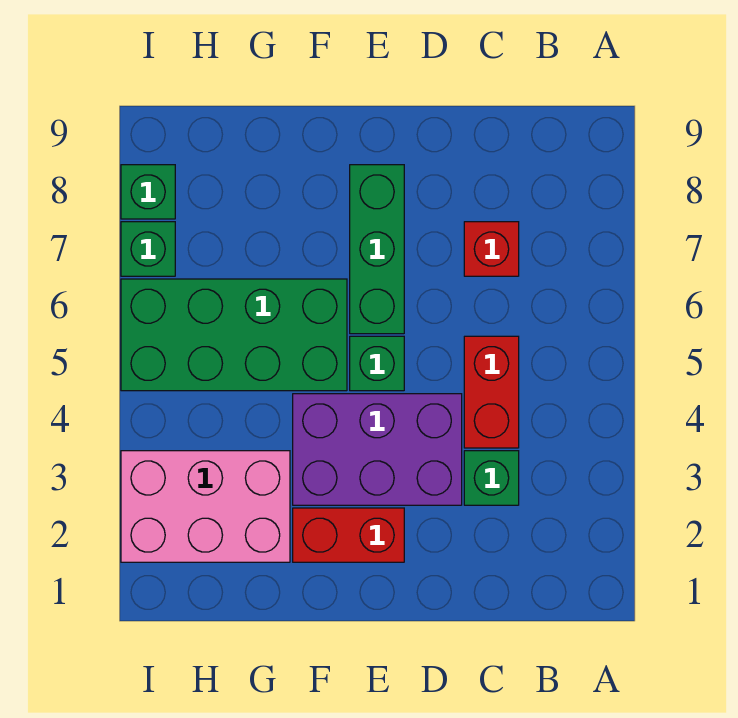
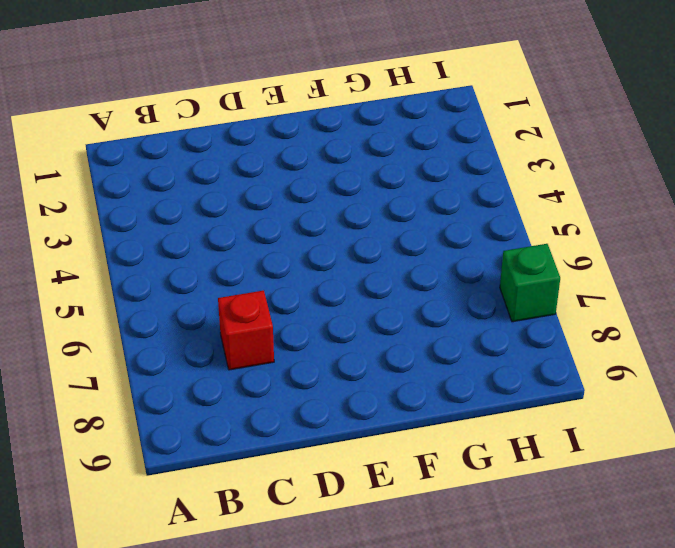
none -> green brick C3 level 1
none -> red brick C4:C5 level 1

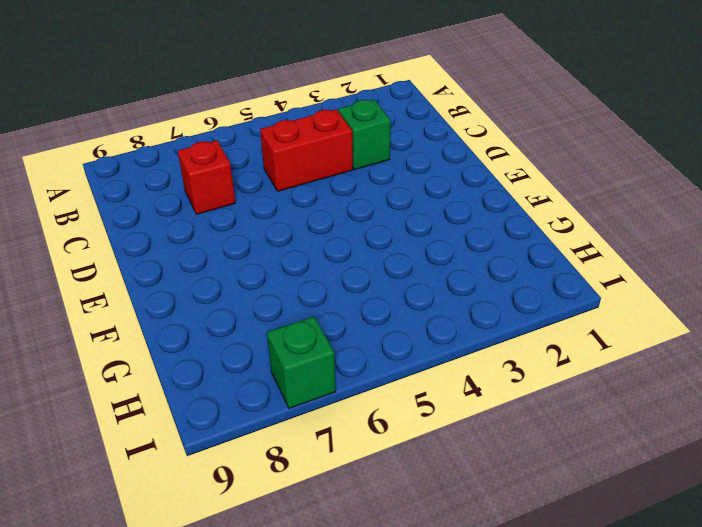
none -> purple brick D3:F4 level 1
none -> red brick E2:F2 level 1

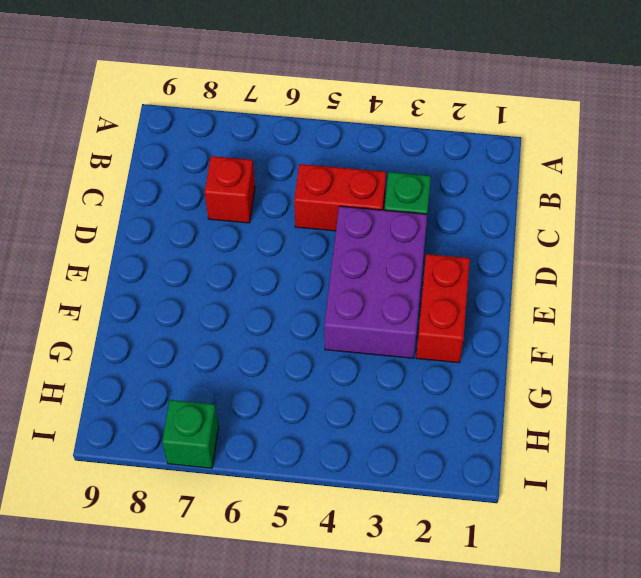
none -> green brick E5 level 1
none -> green brick E6:E8 level 1

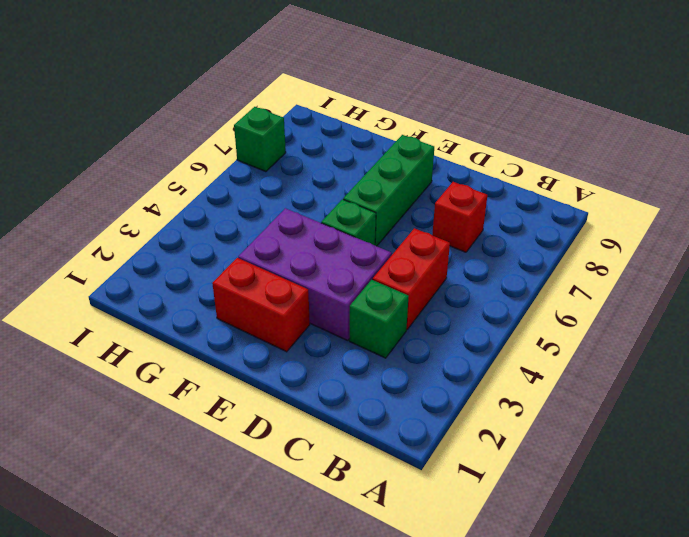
none -> green brick F5:I6 level 1
none -> pink brick G2:I3 level 1

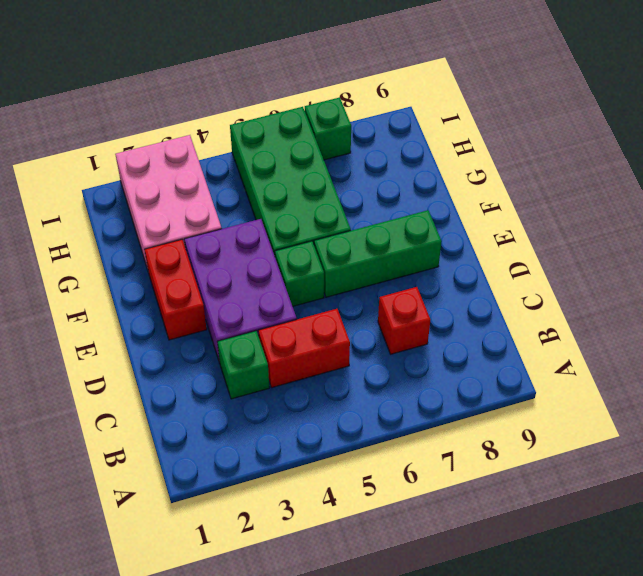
none -> green brick I8 level 1

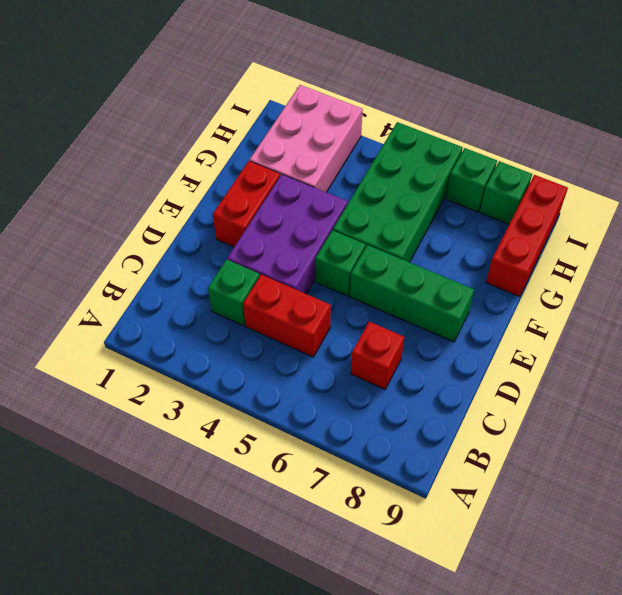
red brick G9:I9 level 1 -> none

